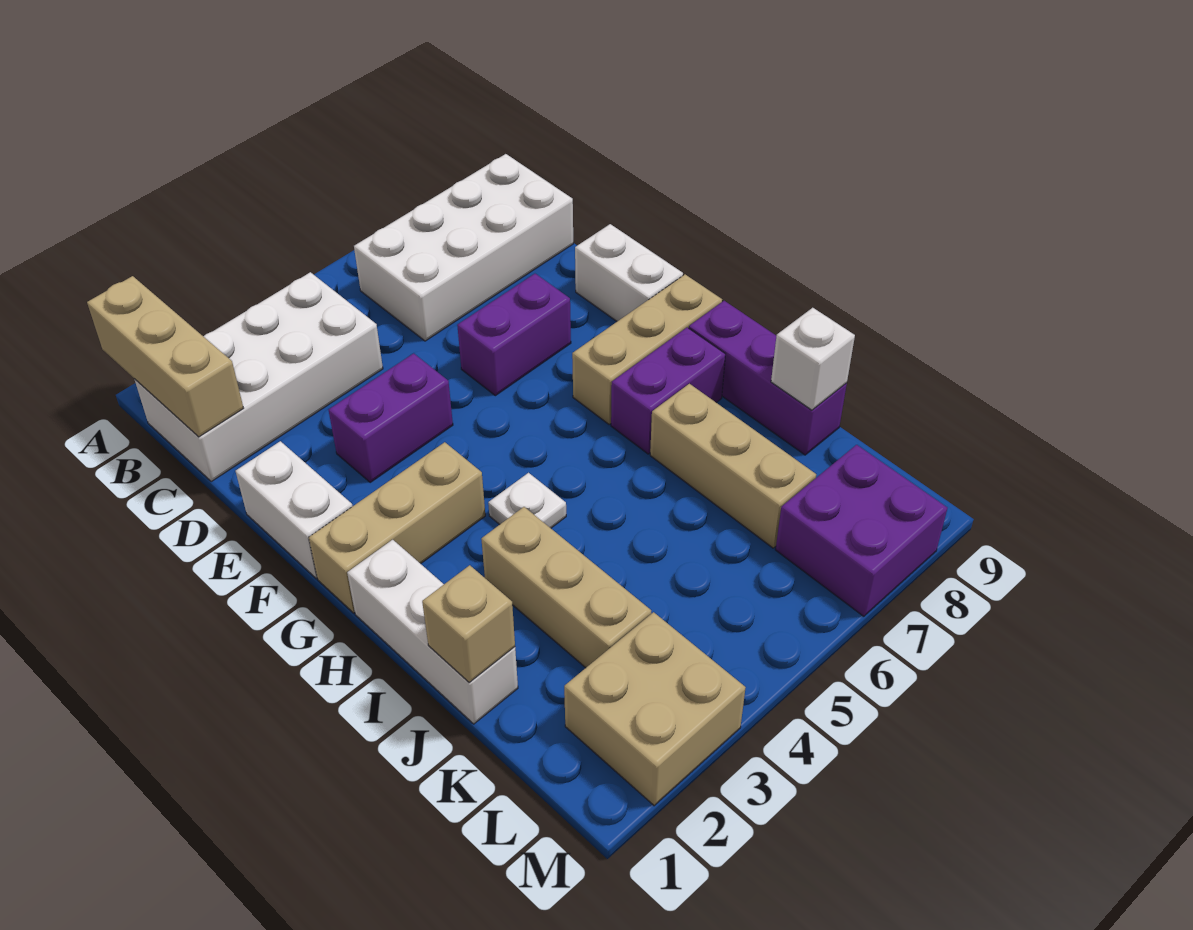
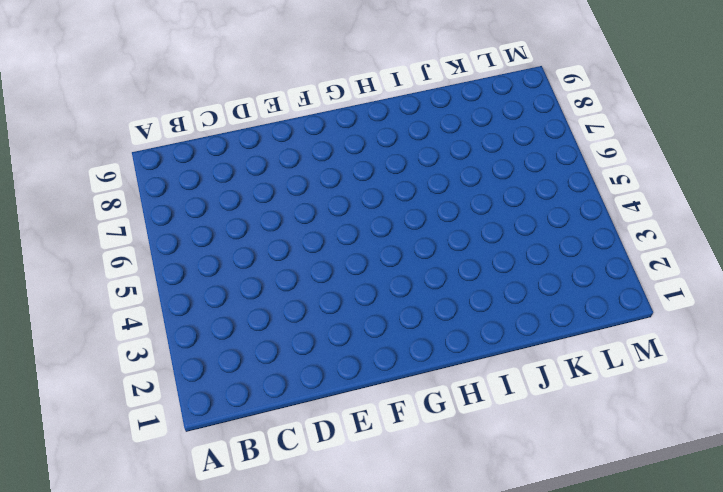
none -> white brick B1:C4 level 1
none -> white brick B6:C9 level 1
none -> white brick E1:F1 level 1

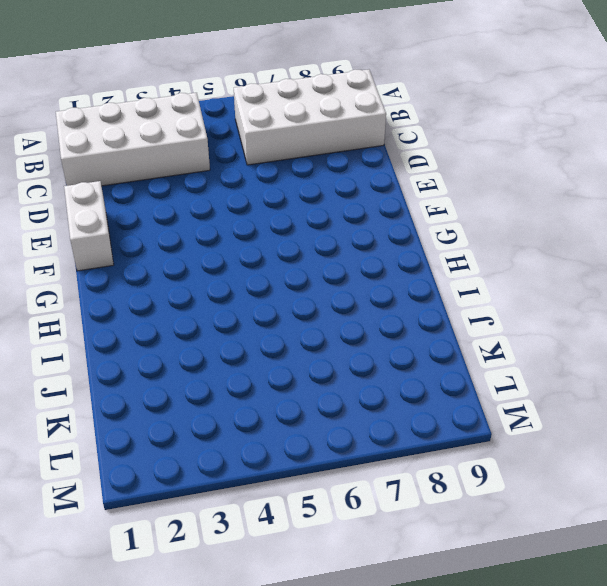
none -> purple brick E3:E4 level 1
none -> purple brick E6:E7 level 1
none -> white brick E9:F9 level 1

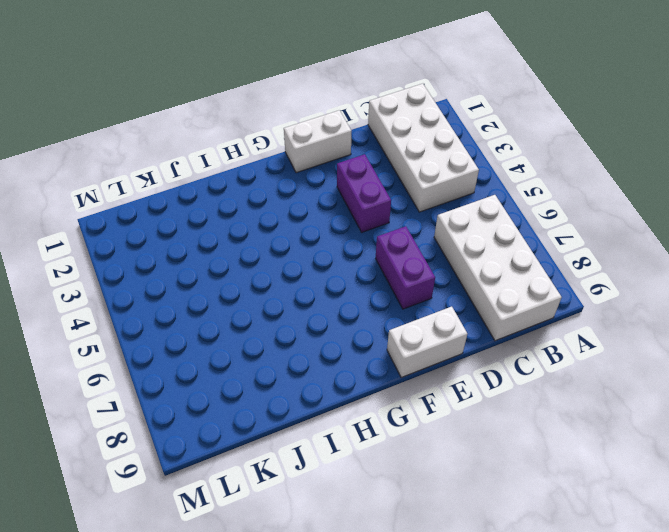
none -> tan brick G1:G3 level 1
none -> tan brick G7:G9 level 1
none -> white brick H1:J1 level 1

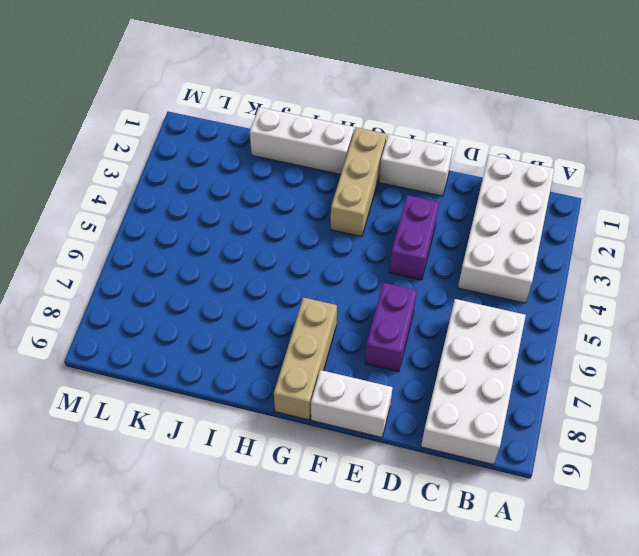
none -> white plate H4 level 1
none -> purple brick H7:H8 level 1
none -> purple brick H9:J9 level 1

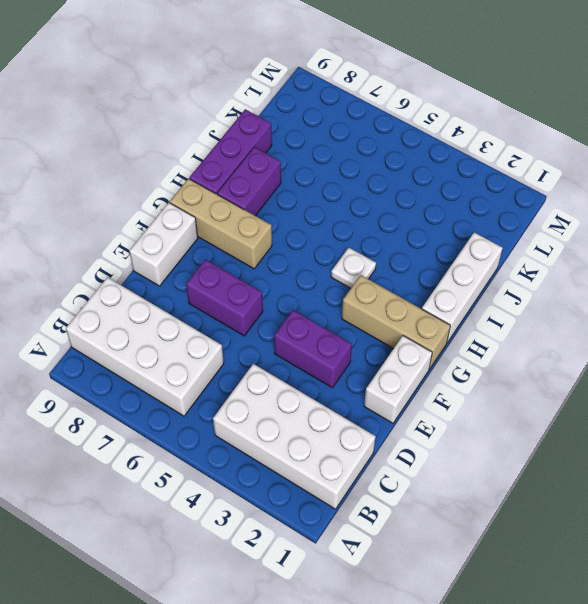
purple brick H8:I8 level 1 -> purple brick H7:H8 level 1
none -> tan brick I3:K3 level 1
none -> tan brick I7:K7 level 1
none -> tan brick L2:M3 level 1

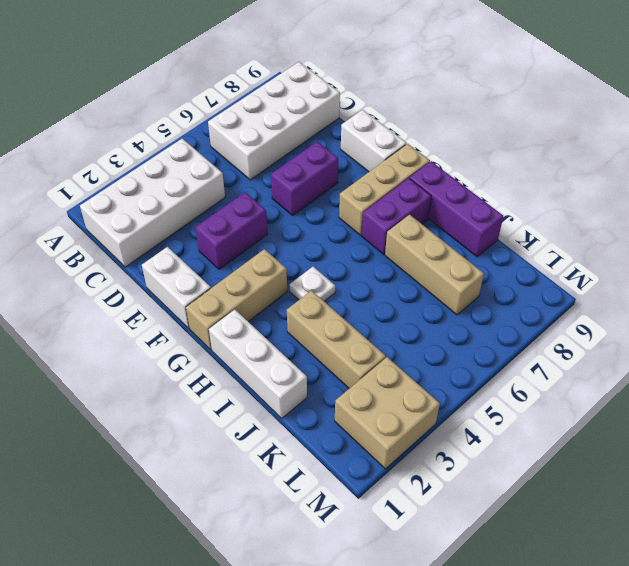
none -> purple brick L7:M8 level 1
none -> tan brick A1:C1 level 2
none -> tan brick J1 level 2

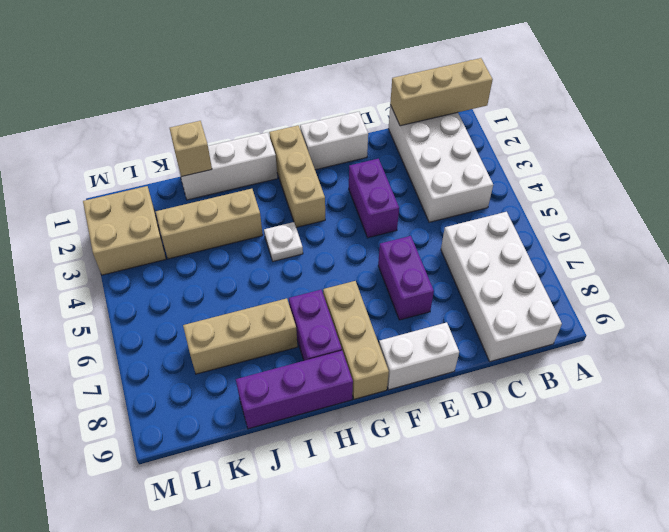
none -> purple brick L7:M8 level 1
none -> white brick J9 level 2

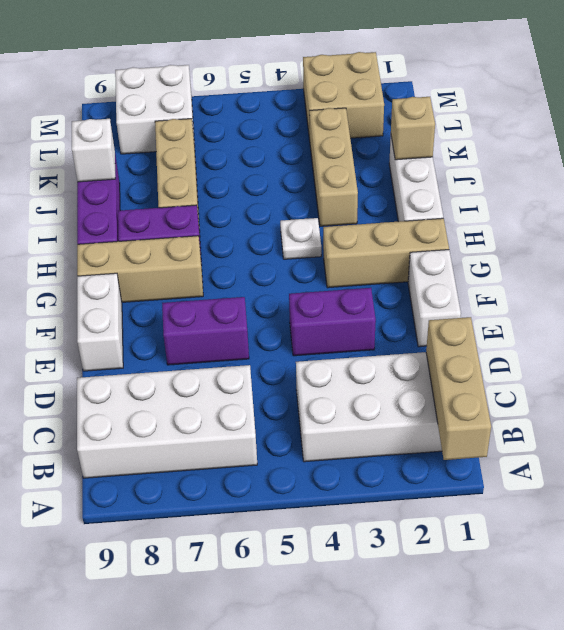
white brick L7:M8 level 1 -> purple brick L7:M8 level 1

